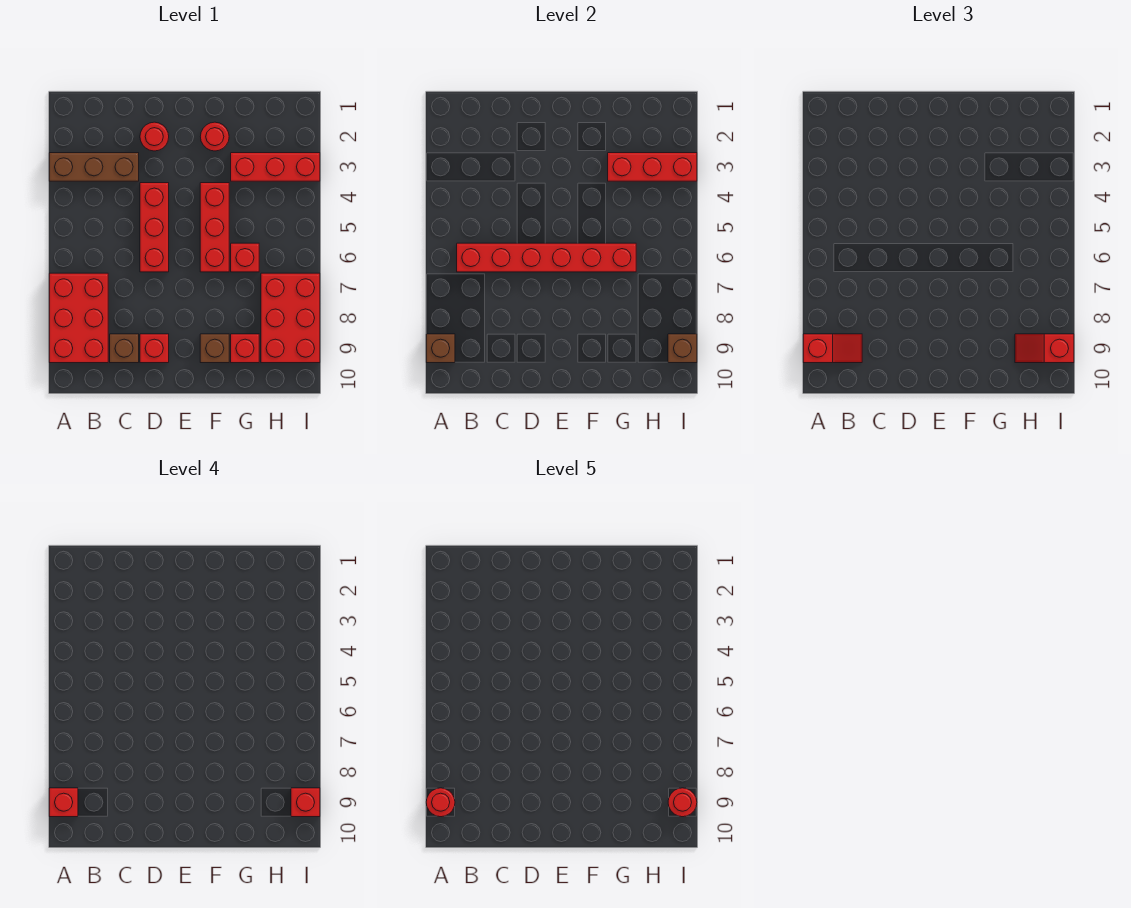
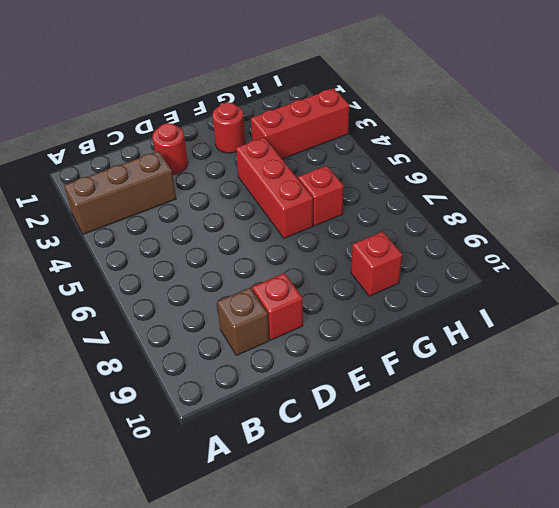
none -> red brick A7:B9 level 1
none -> red brick D4:D6 level 1
none -> brown brick F9 level 1

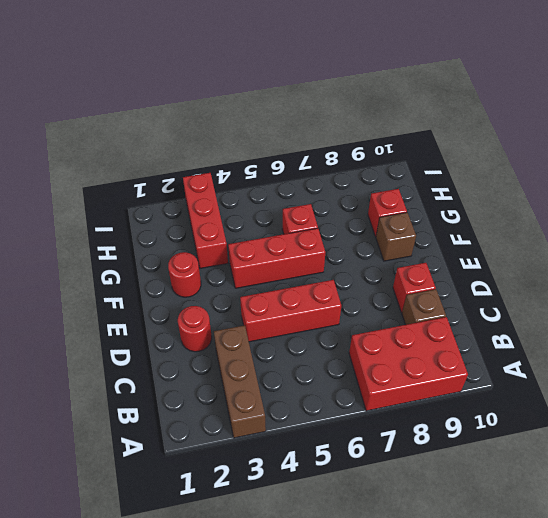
none -> red brick H7:I9 level 1
none -> brown brick A9 level 2
none -> red brick B6:G6 level 2

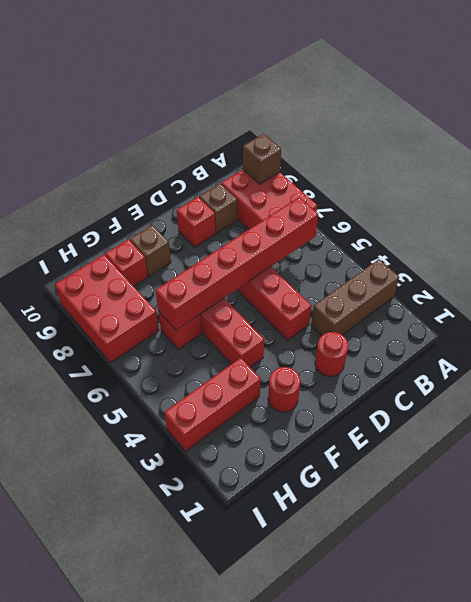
none -> red brick G3:I3 level 2
none -> brown brick I9 level 2
none -> red slope A9:B9 level 3 top A

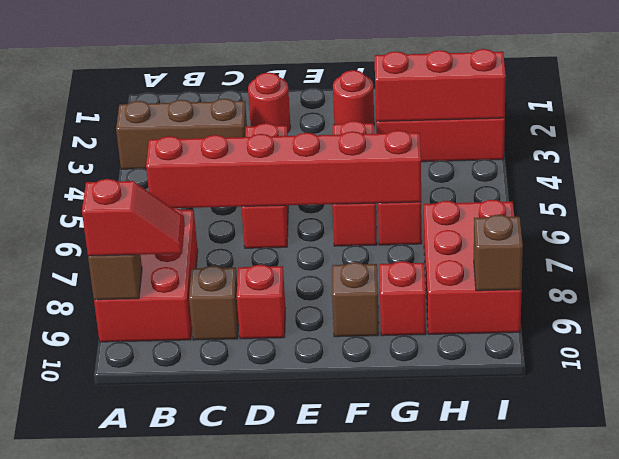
none -> red slope H9:I9 level 3 top I
none -> red brick A9 level 4
none -> red brick I9 level 4

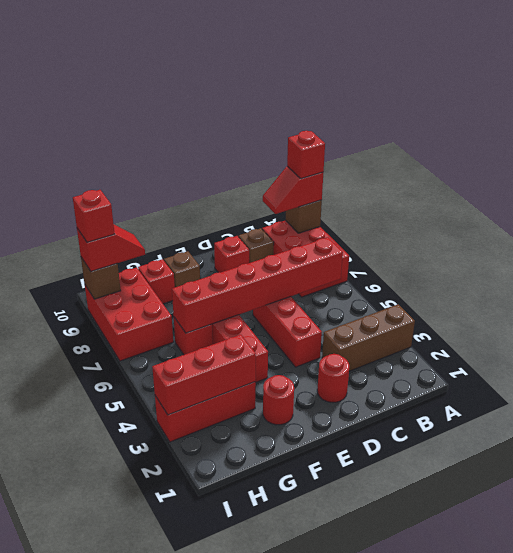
none -> red round brick A9 level 5
none -> red round brick I9 level 5

